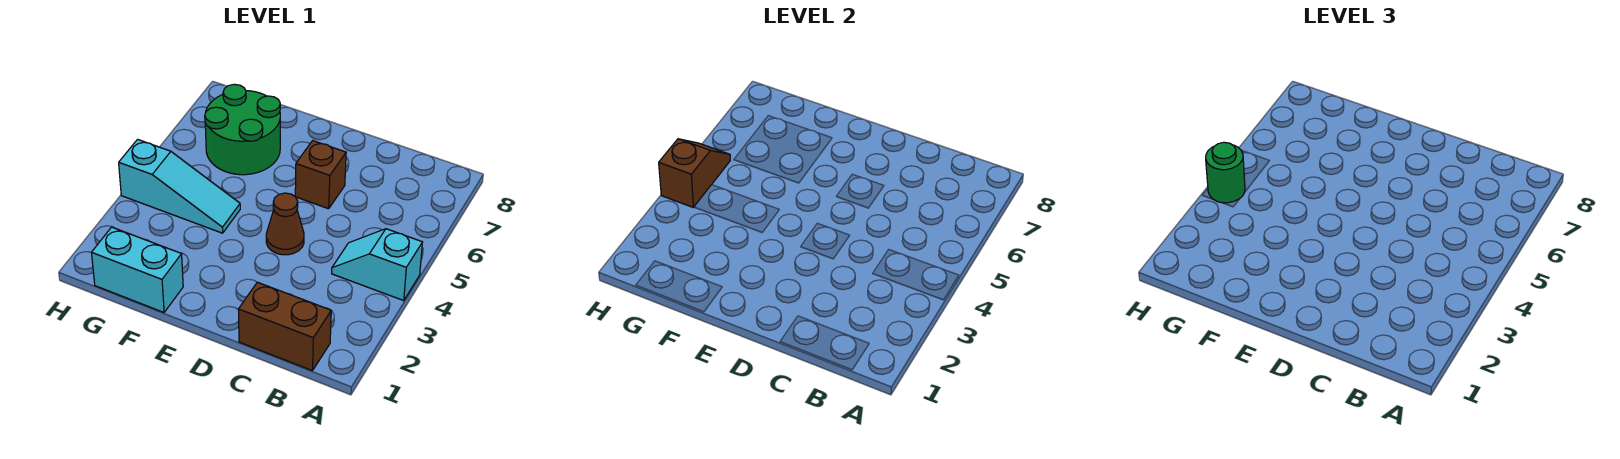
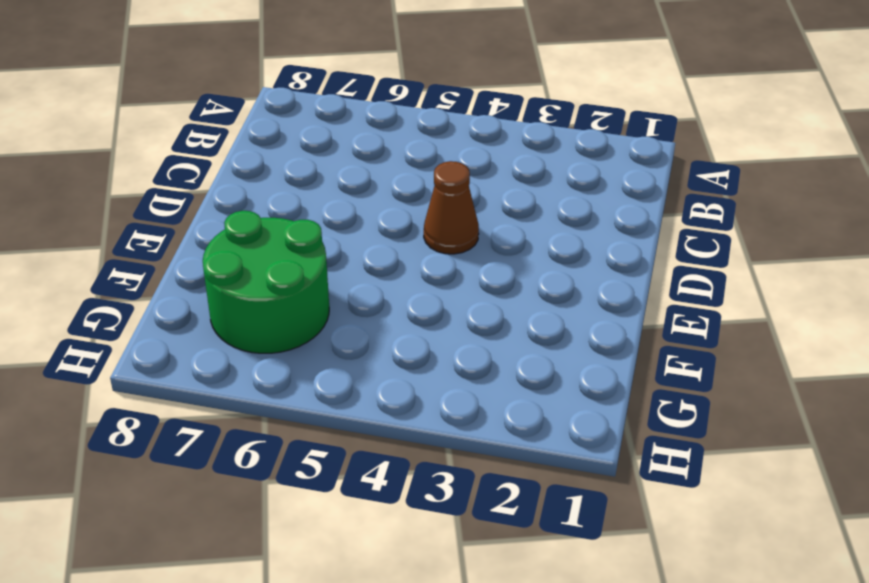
none -> cyan slope A4:B4 level 1 top A
none -> brown brick B1:C1 level 1

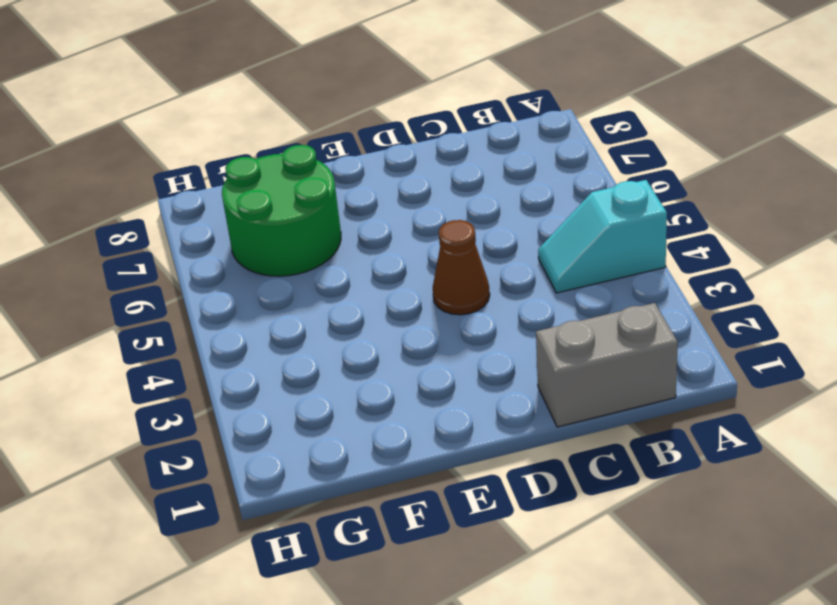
grey brick B1:C1 level 1 -> brown brick B1:C1 level 1
none -> brown brick D6 level 1
none -> cyan brick F1:G1 level 1

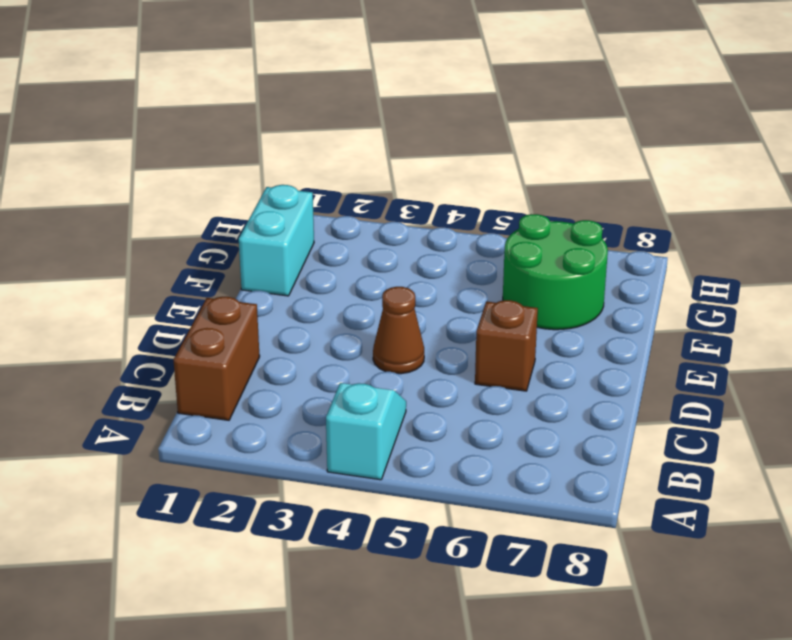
none -> cyan slope F4:H4 level 1 top H
none -> brown slope H4:H5 level 2 top 4

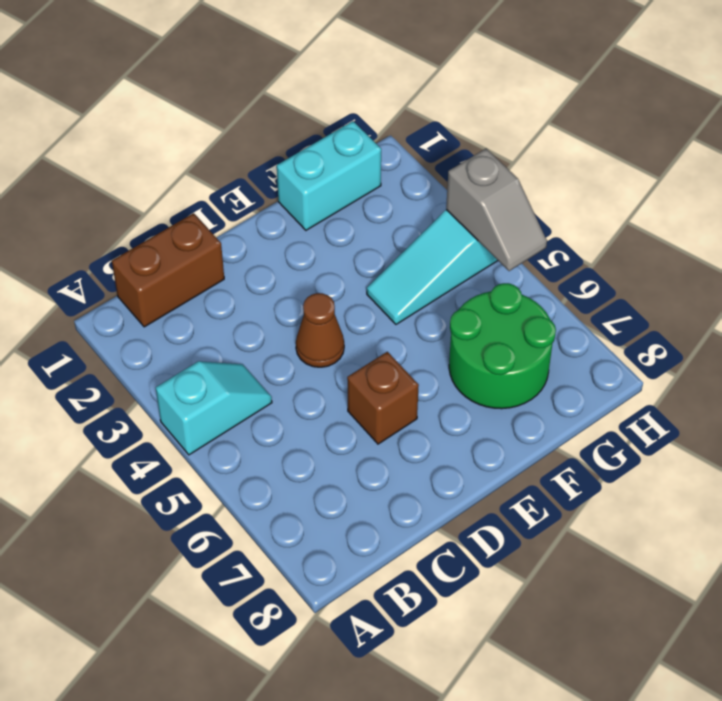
grey slope H4:H5 level 2 top 4 -> brown slope H4:H5 level 2 top 4
none -> green round brick H4 level 3

